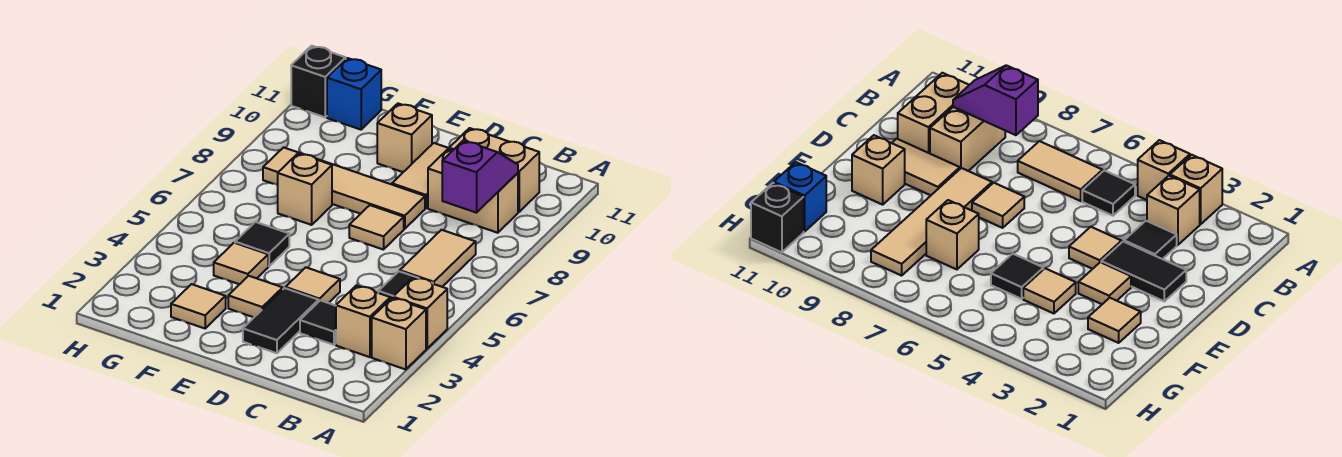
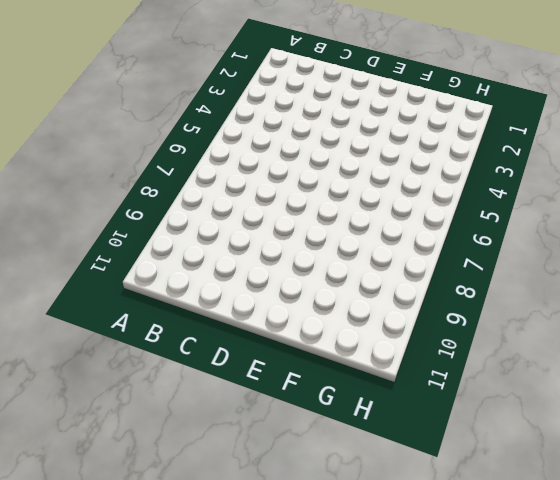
none -> tan brick A3 level 1
none -> tan brick A4 level 1
none -> tan brick B3 level 1

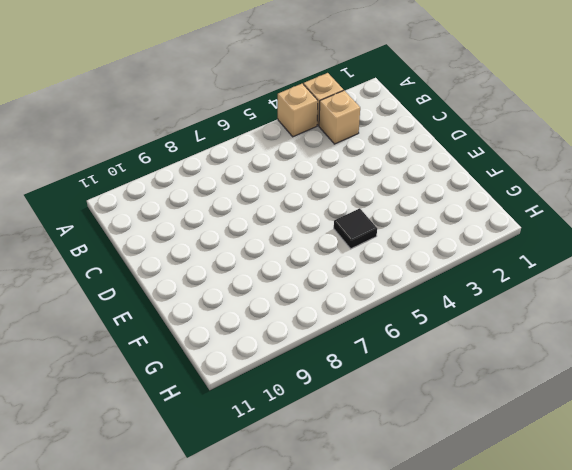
none -> black tile B5 level 1
none -> tan tile B6:B7 level 1
none -> tan brick B9:C9 level 1

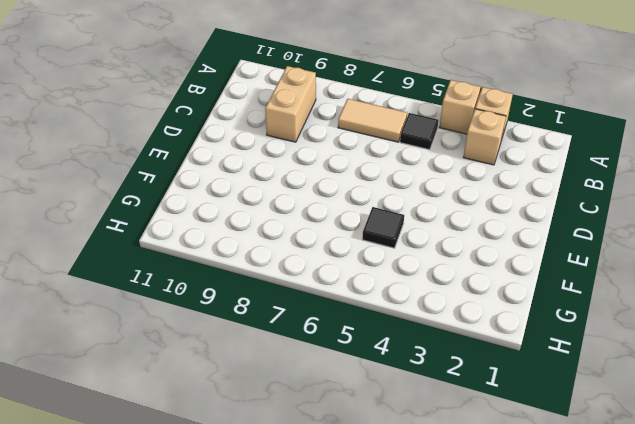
none -> tan brick B10:C10 level 1
none -> black tile C3 level 1
none -> black tile D2:D3 level 1

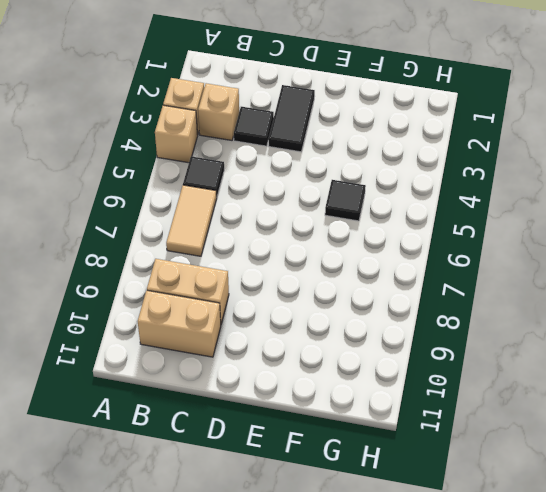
none -> tan tile D4 level 1
none -> tan tile D7 level 1
none -> tan tile D8:G8 level 1

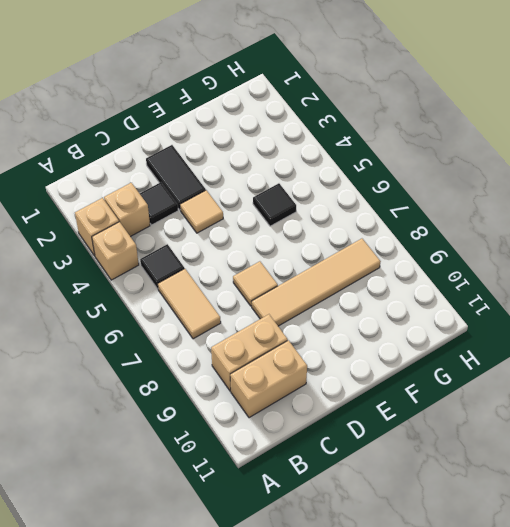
none -> tan tile D9:D10 level 1
none -> tan tile E3 level 1
none -> tan brick E10 level 1

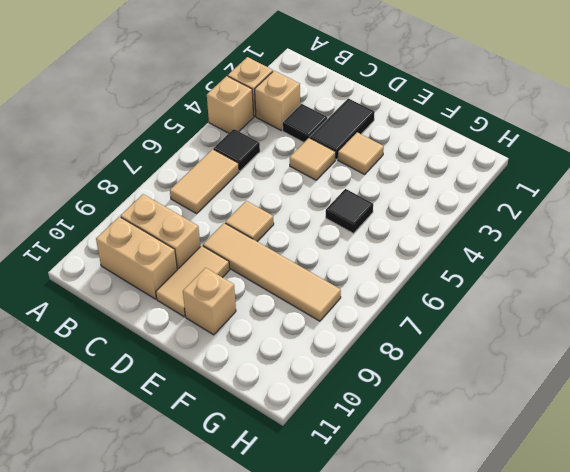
none -> tan tile F2 level 1
none -> tan tile F4 level 1
none -> tan brick F7 level 1

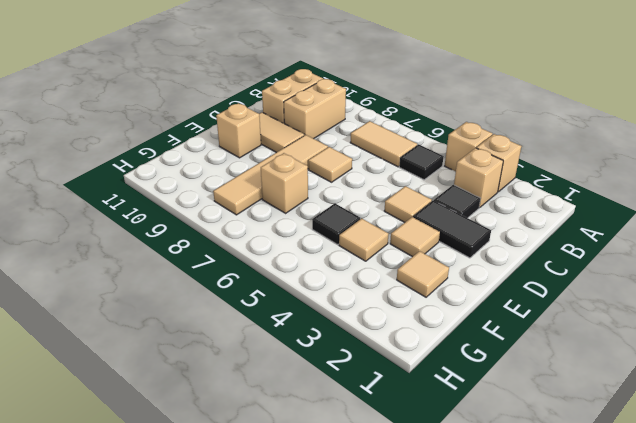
none -> blue brick G11 level 1
none -> black brick H11 level 1
none -> purple slope B8:B9 level 2 top 8

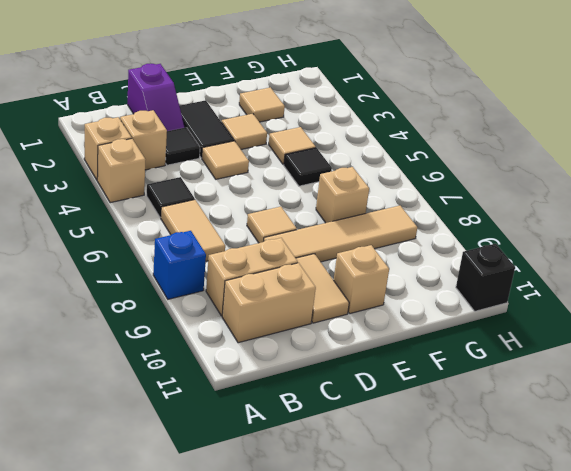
blue brick A8 level 1 -> blue brick G11 level 1
purple slope C1:C2 level 1 top 1 -> purple slope B8:B9 level 2 top 8

